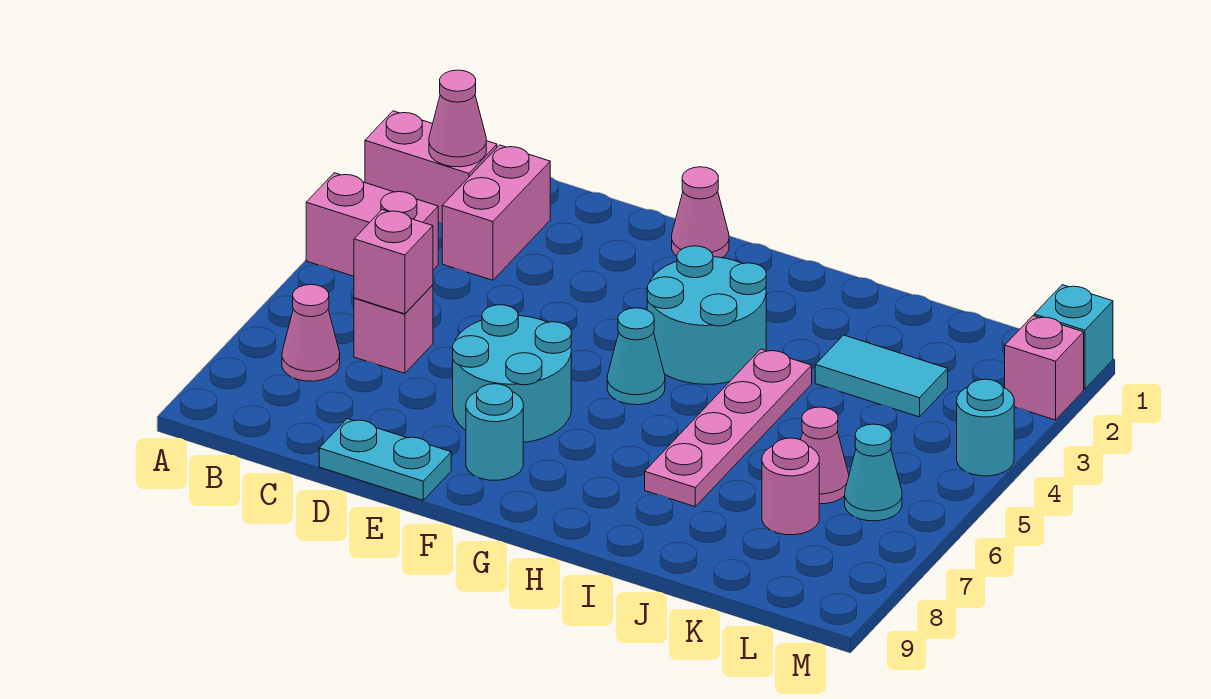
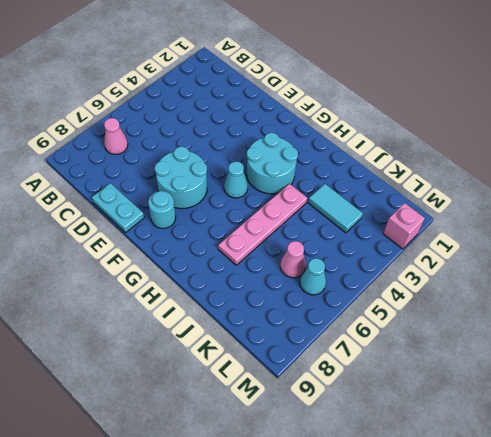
none -> pink brick A2:B2 level 1
none -> pink brick A4:B4 level 1
none -> pink brick C2:C3 level 1

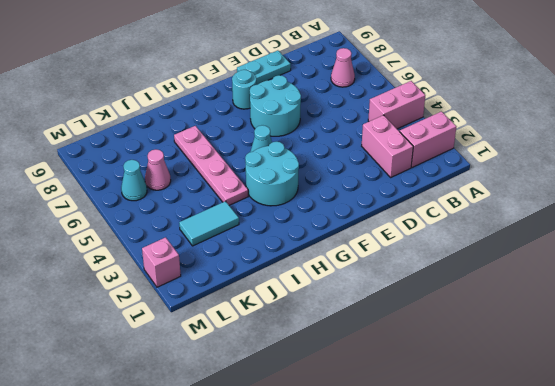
none -> pink brick C6 level 1
none -> pink cone F1 level 1
none -> pink round brick K7 level 1

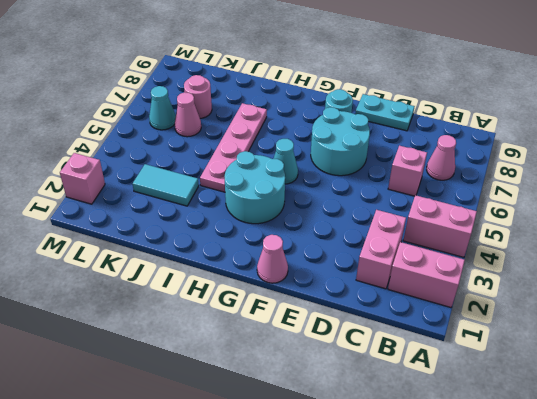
none -> cyan brick M1 level 1
none -> cyan round brick M4 level 1
none -> pink cone B2 level 2

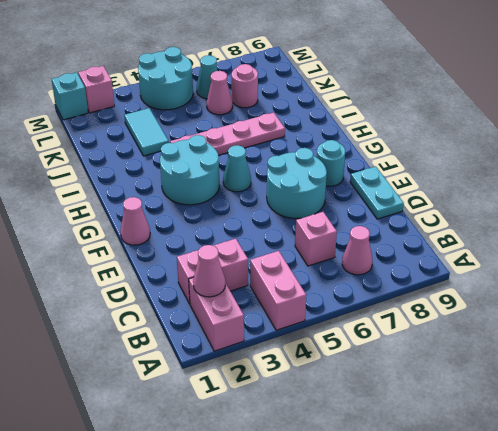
cyan round brick L4:M5 level 1 -> cyan round brick M4 level 1
none -> pink brick C6 level 2

